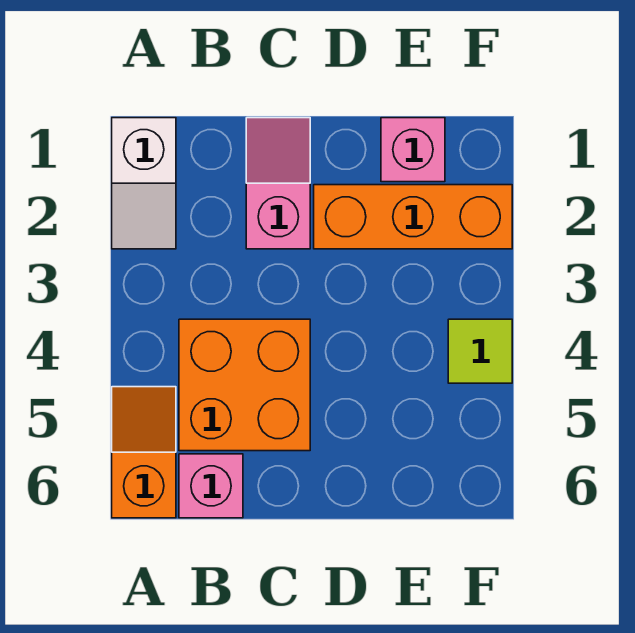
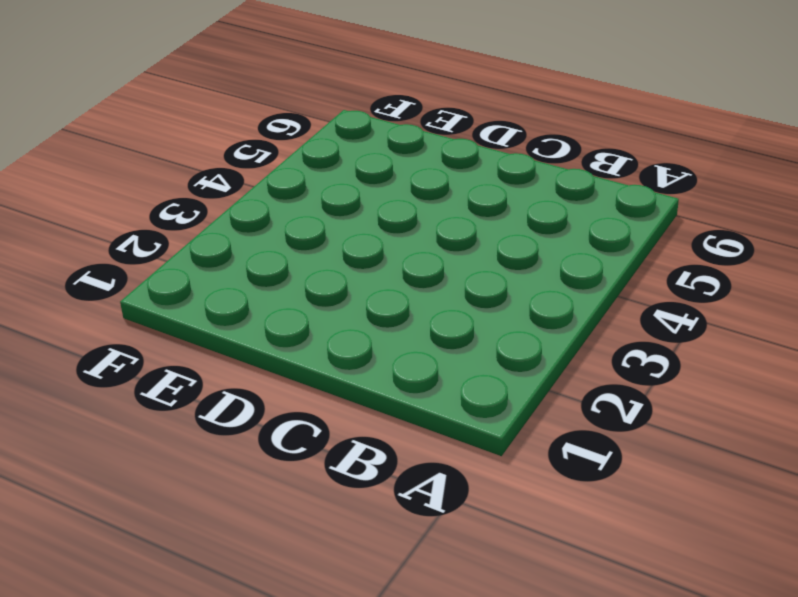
none -> white slope A1:A2 level 1 top 1
none -> orange slope A5:A6 level 1 top 6

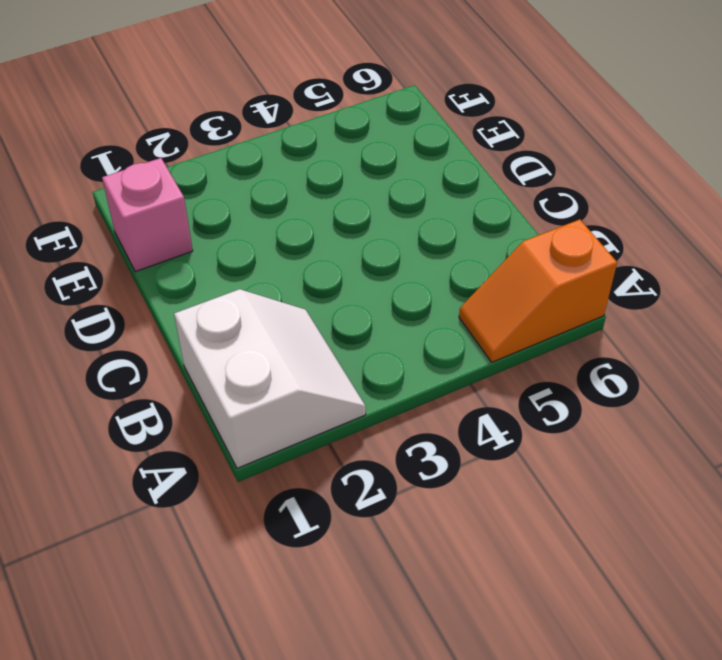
white slope A1:B2 level 1 top 1 -> white slope A1:A2 level 1 top 1
none -> orange brick B4:C5 level 1
none -> pink brick B6 level 1

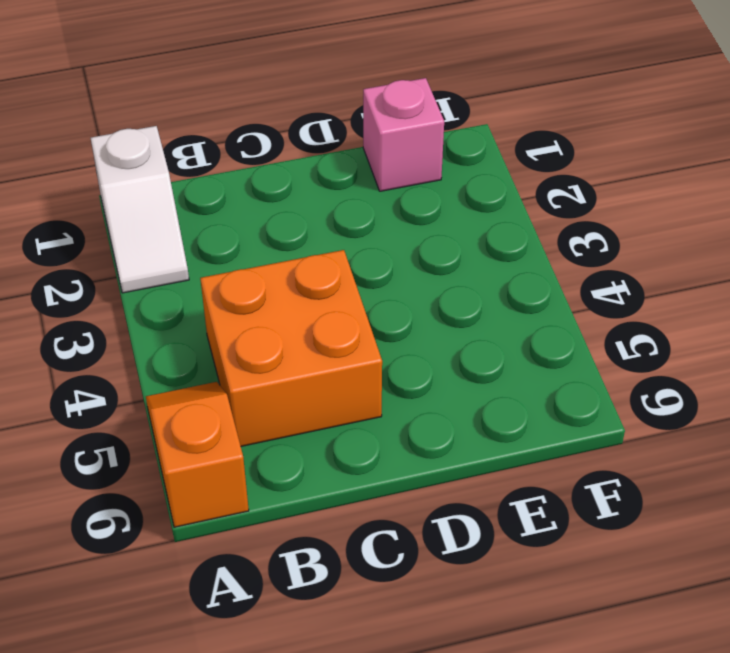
none -> pink brick B6 level 1
none -> pink slope C1:C2 level 1 top 2

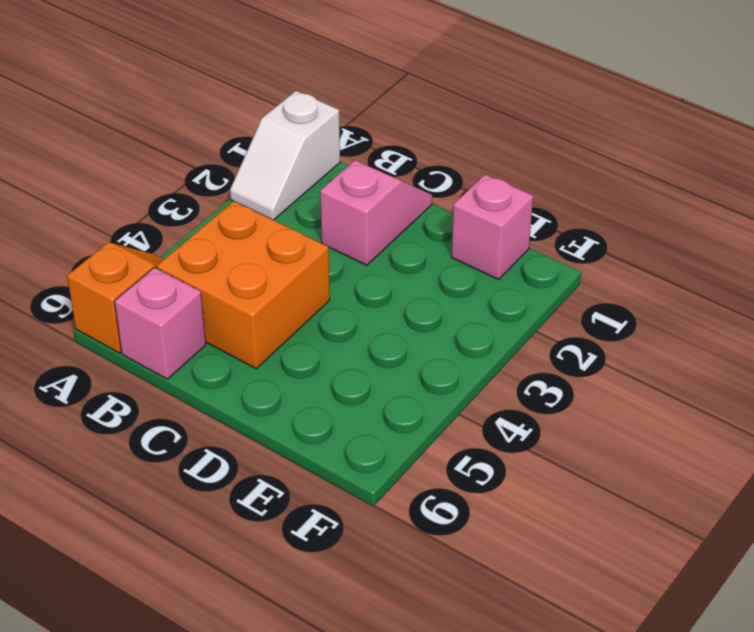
none -> orange brick D2:F2 level 1
none -> lime tile F4 level 1

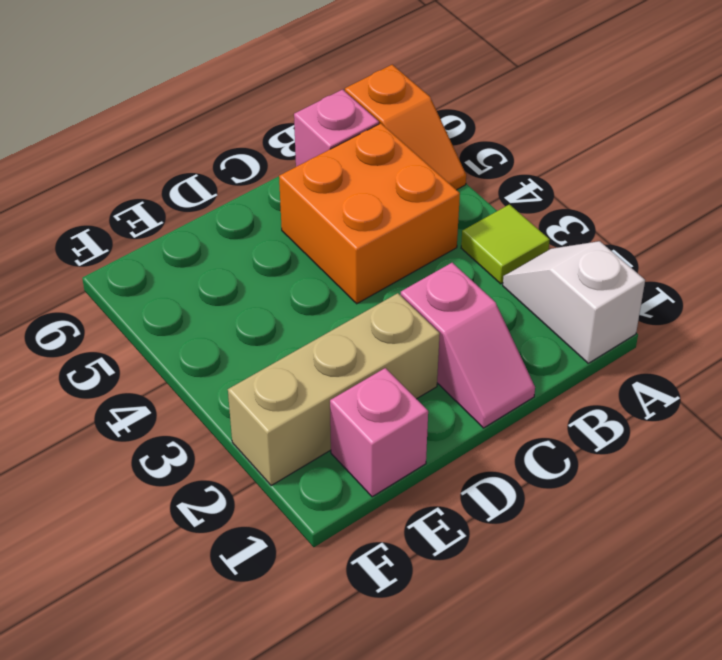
lime tile A3 level 1 -> lime tile F4 level 1
tan brick D2:F2 level 1 -> orange brick D2:F2 level 1

